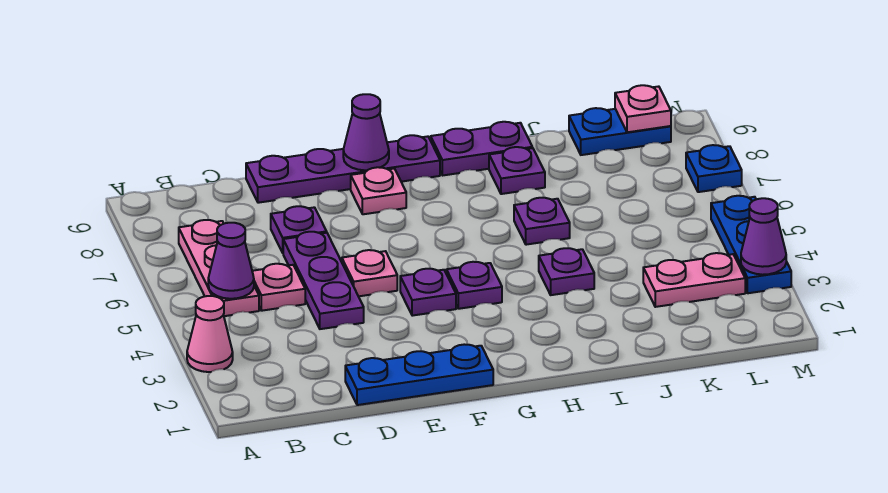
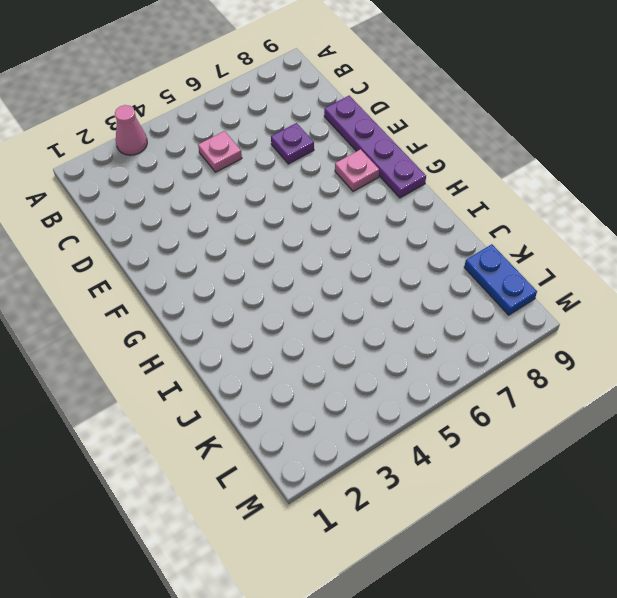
none -> pink plate B5:B7 level 1
none -> blue plate D1:F1 level 1
none -> purple plate D4:D6 level 1

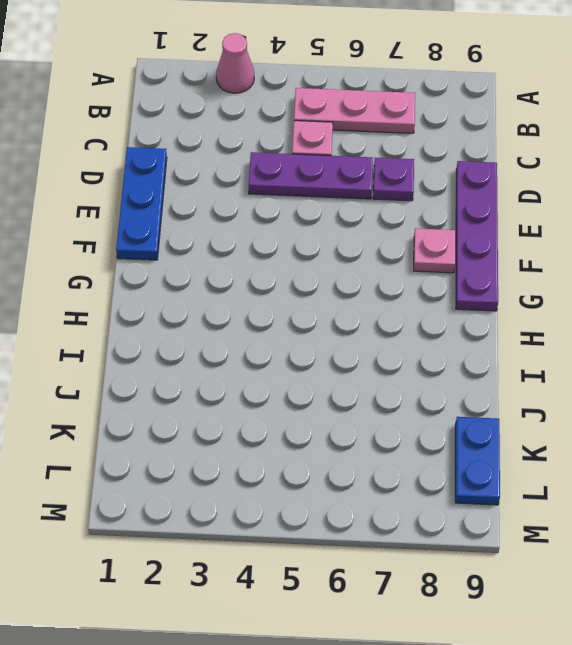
none -> pink plate E5 level 1
none -> purple plate F4 level 1
none -> purple plate G4 level 1

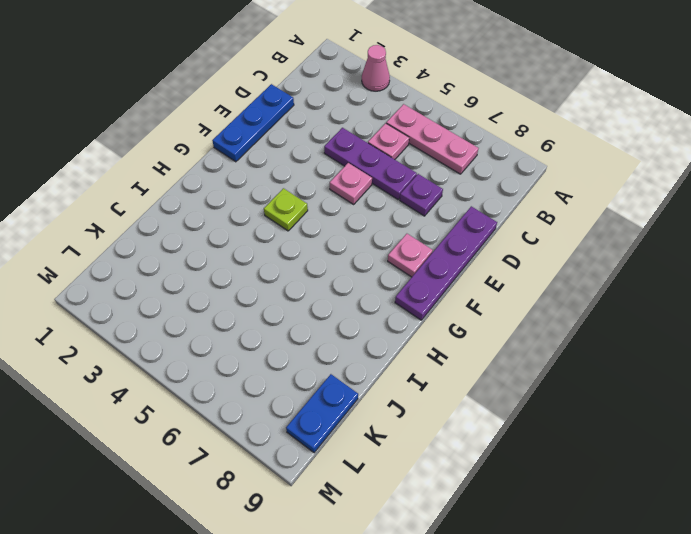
lime plate G4 level 1 -> purple plate G4 level 1
none -> purple plate F4 level 1
none -> purple plate H9:I9 level 1
none -> purple plate I4 level 1

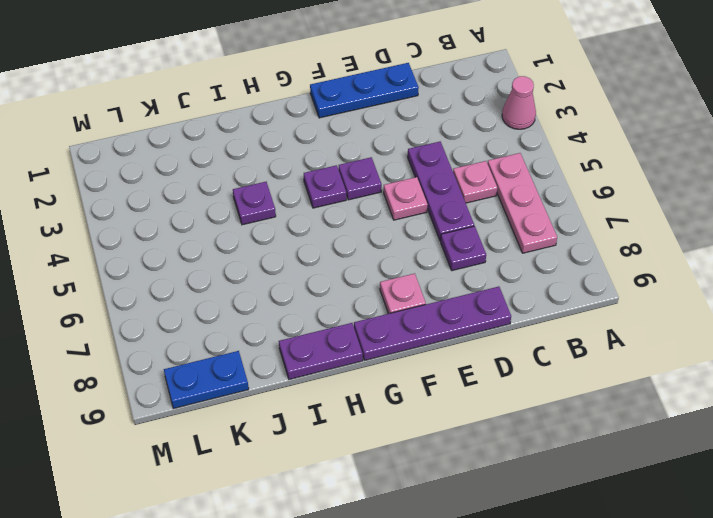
none -> purple plate I6 level 1
none -> purple plate I8 level 1
none -> pink plate K3:L3 level 1

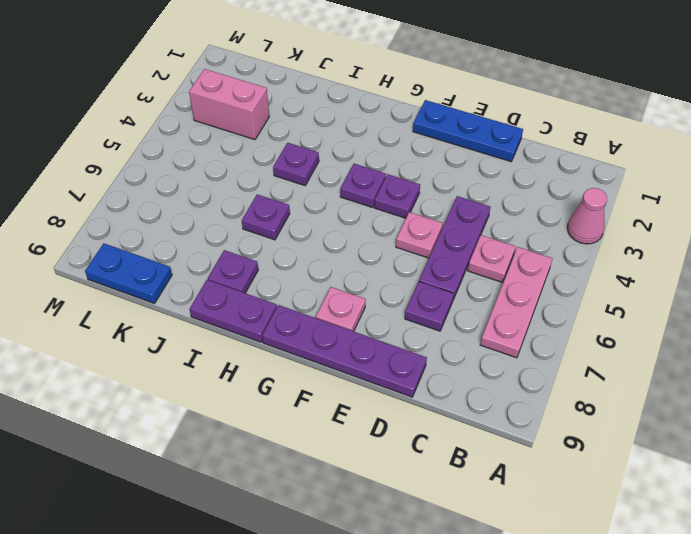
pink brick K3:L3 level 1 -> pink plate K3:L3 level 1
none -> blue plate M3:M5 level 1
none -> blue plate M7 level 1
none -> purple cone B5 level 2

